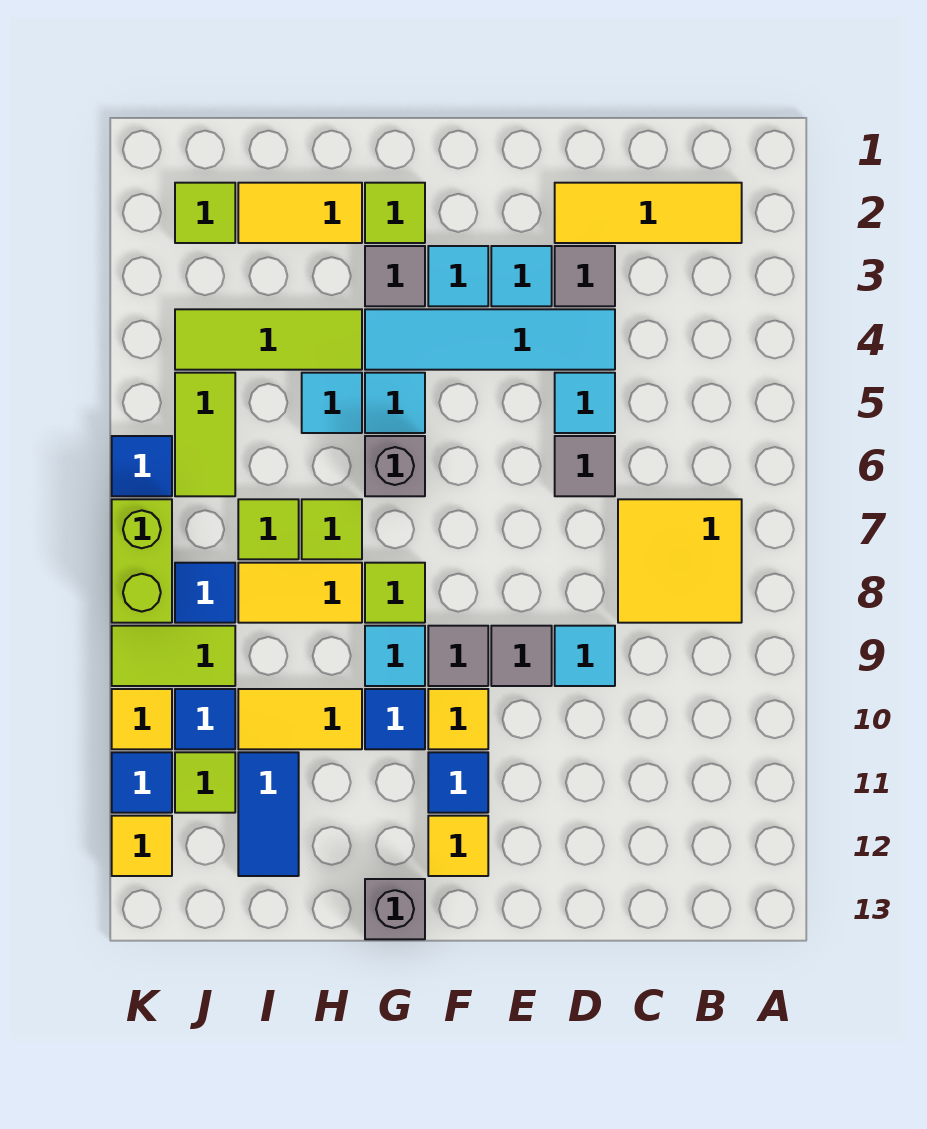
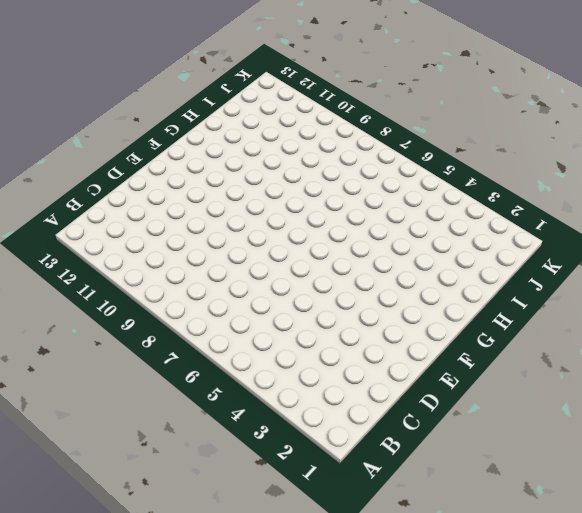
none -> yellow tile B2:D2 level 1
none -> yellow tile B7:C8 level 1
none -> grey tile D3 level 1
none -> cyan tile D4:G4 level 1

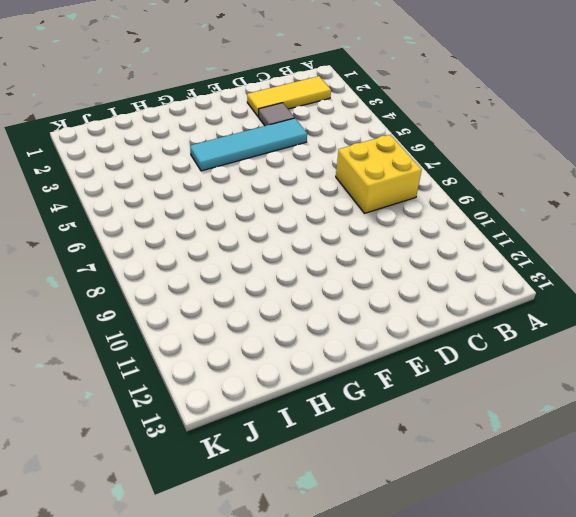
yellow brick B7:C8 level 1 -> yellow tile B7:C8 level 1
none -> cyan tile D5 level 1
none -> grey tile D6 level 1
none -> cyan tile D9 level 1
none -> cyan tile E3 level 1

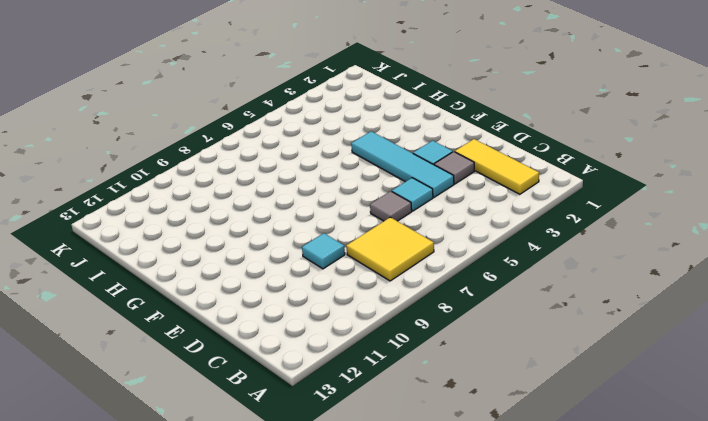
none -> grey tile E9 level 1
none -> cyan tile F3 level 1
none -> grey tile F9 level 1
none -> yellow tile F10 level 1

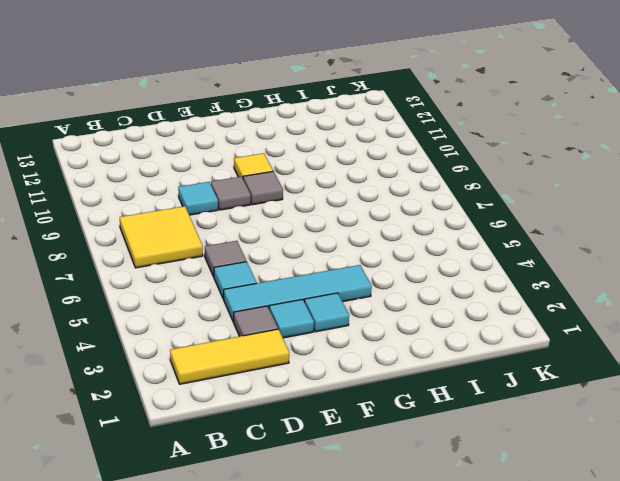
none -> blue tile F11 level 1
none -> yellow tile F12 level 1
none -> lime tile G2 level 1
none -> grey tile G3 level 1

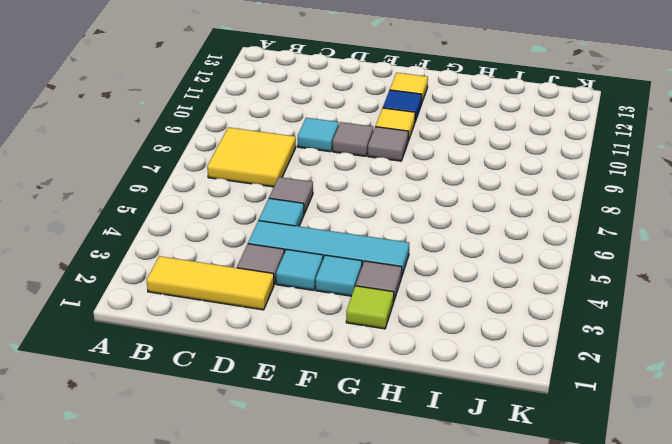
none -> cyan tile G5 level 1
none -> grey brick G6 level 1
none -> lime tile G8 level 1
none -> cyan tile G9 level 1

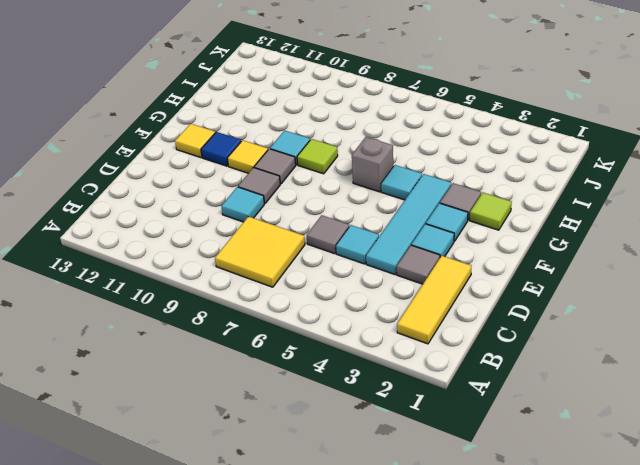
none -> blue tile G10 level 1
none -> grey brick G13 level 1
none -> yellow tile H2:I2 level 1
none -> lime tile H4:J4 level 1

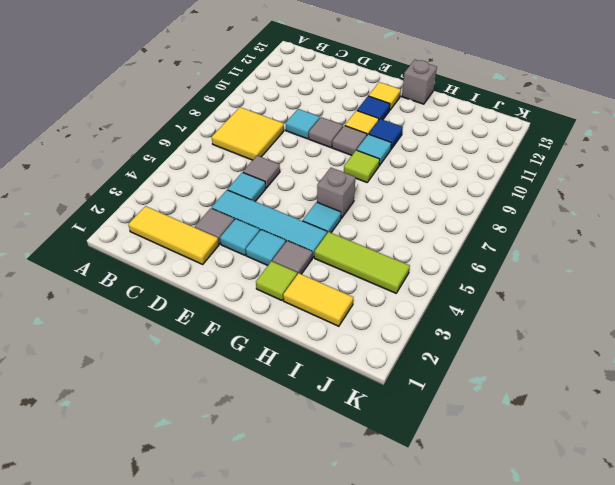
none -> cyan tile H5 level 1
none -> lime tile H7 level 1
none -> yellow tile H8:I8 level 1
none -> yellow tile H10:I10 level 1

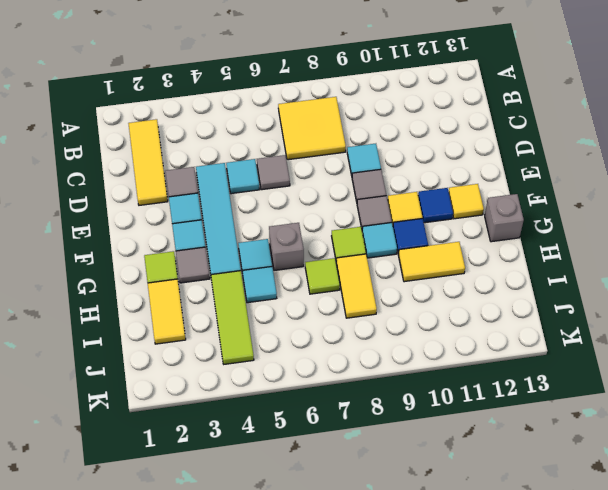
yellow tile H10:H11 level 1 -> yellow tile H10:I10 level 1
none -> lime tile I7 level 1
none -> blue tile I11:I12 level 1
none -> lime tile J2 level 1
none -> lime tile J5:J6 level 1

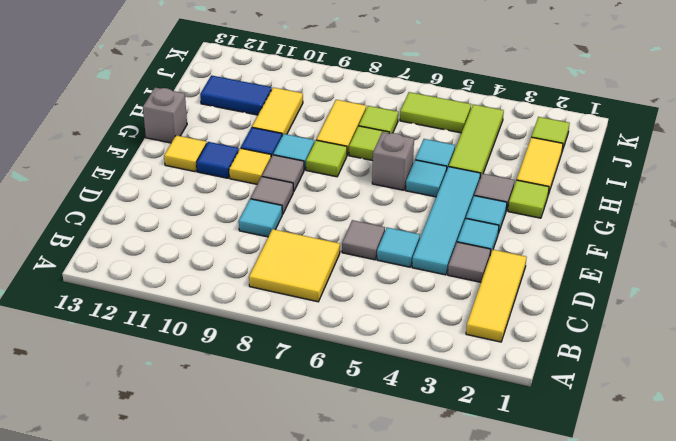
none -> blue tile J8 level 1
none -> lime tile J9:K9 level 1
none -> blue tile J10 level 1
none -> lime tile J11 level 1

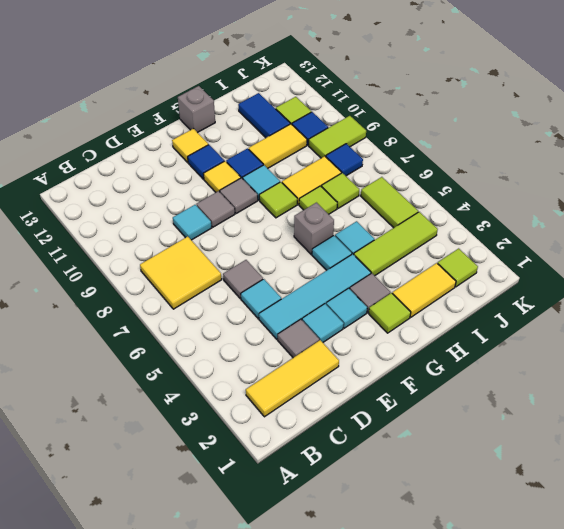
none -> blue tile K6 level 1
none -> lime brick K7:K8 level 1
none -> yellow tile K10 level 1
none -> blue tile K11 level 1

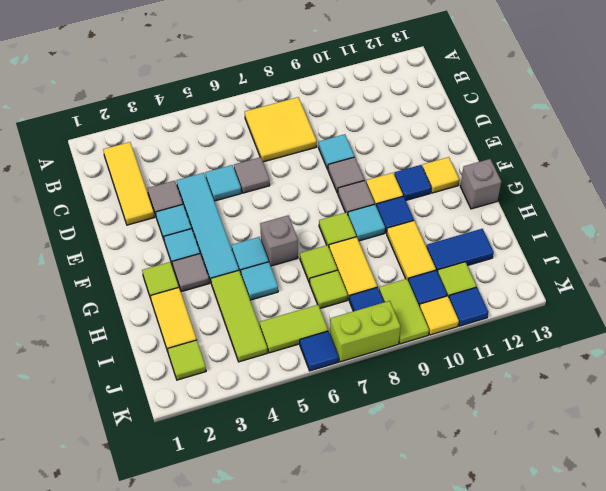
none -> yellow tile K12 level 1

